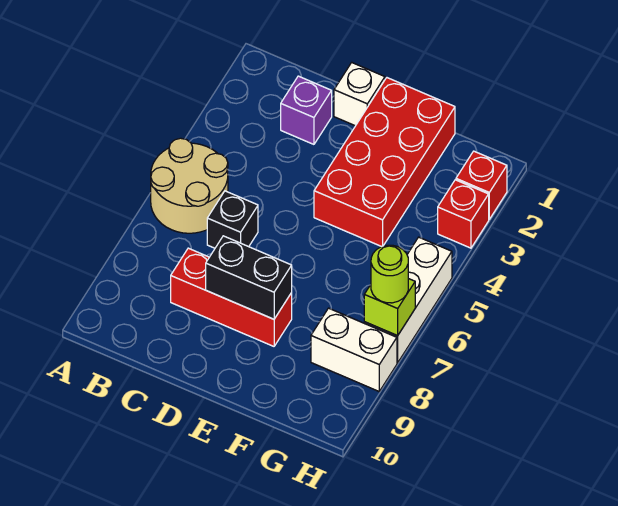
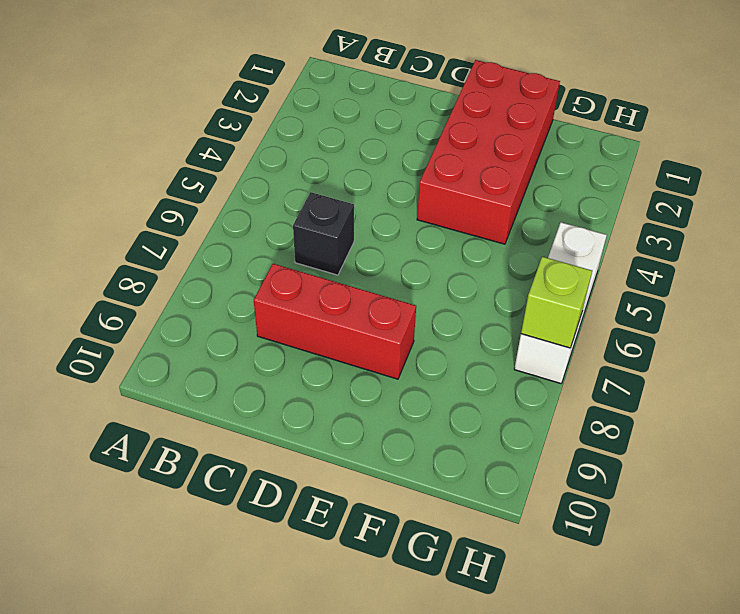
none -> tan round brick A5:B6 level 1
none -> purple brick C2 level 1
none -> white brick D1 level 1

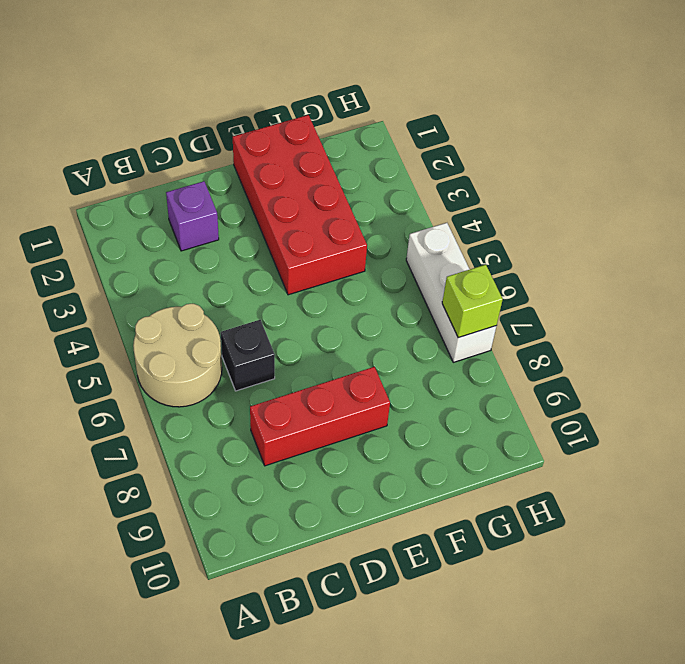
none -> white brick D1 level 1
none -> white brick G8:H8 level 1
none -> red brick H2 level 1

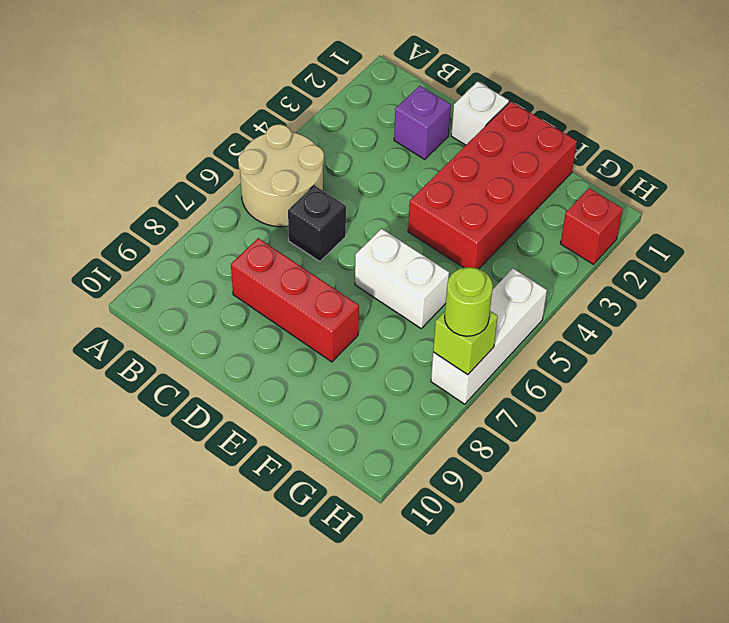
white brick E6:F6 level 1 -> white brick G8:H8 level 1
none -> red brick H3 level 1
none -> black brick D8:E8 level 2

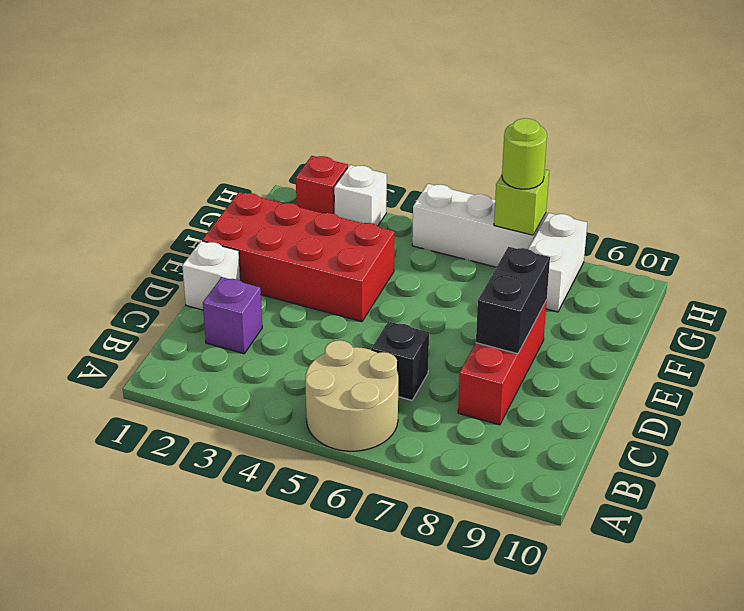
white brick H3 level 1 -> red brick H3 level 1

